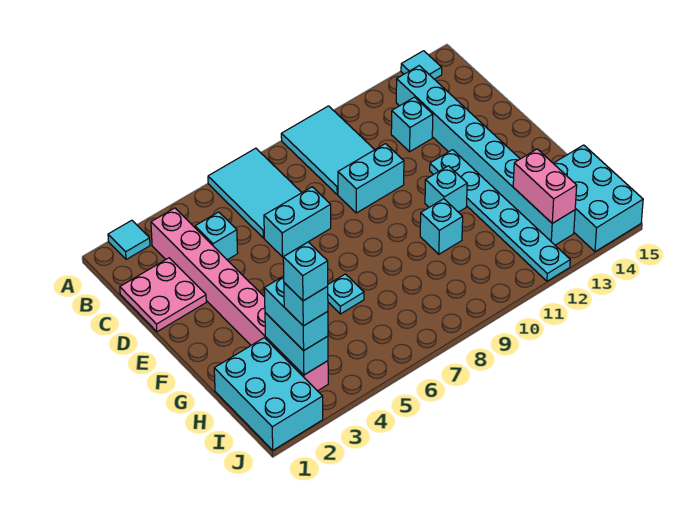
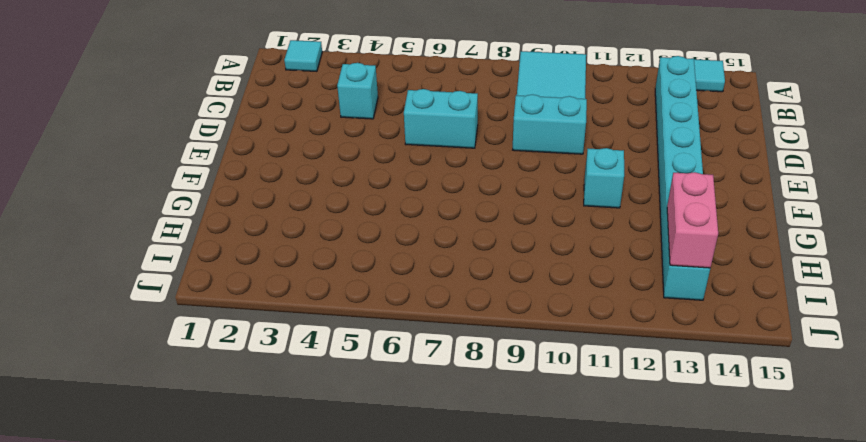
none -> cyan tile A6:C7 level 1
none -> pink brick B3:I3 level 1
none -> pink plate C1:D2 level 1

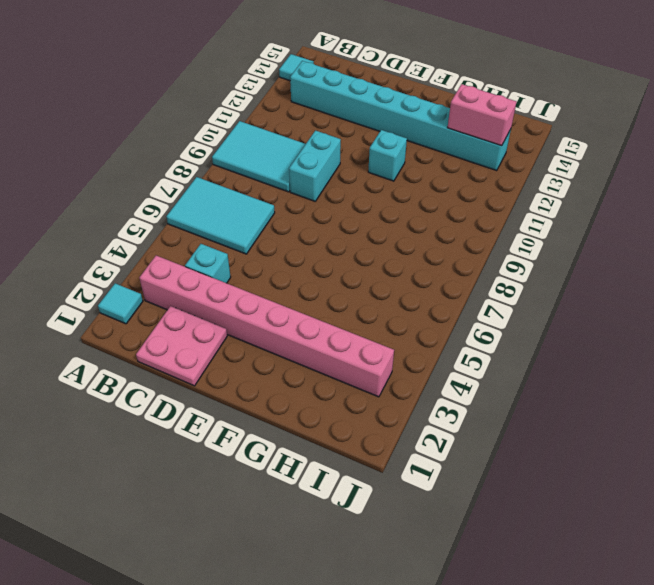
none -> cyan brick C12 level 1
none -> cyan brick D6:D7 level 1
none -> cyan plate E12:J12 level 1

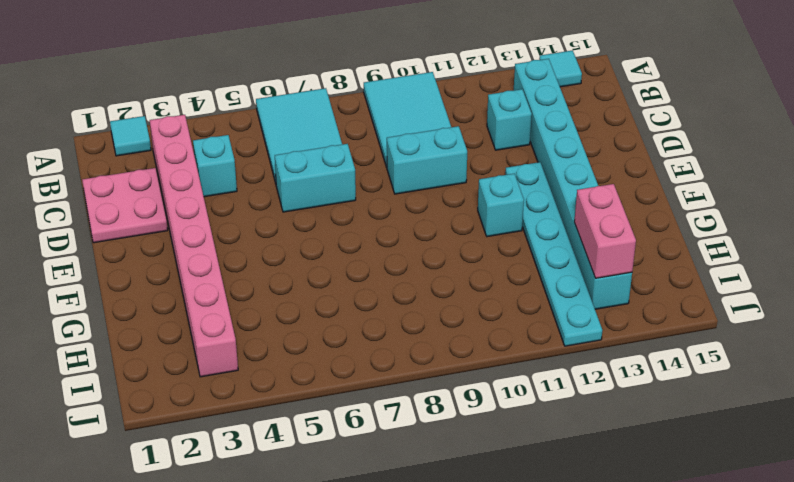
none -> cyan plate G6 level 1
none -> cyan brick G10 level 1
none -> cyan brick H1:J2 level 1

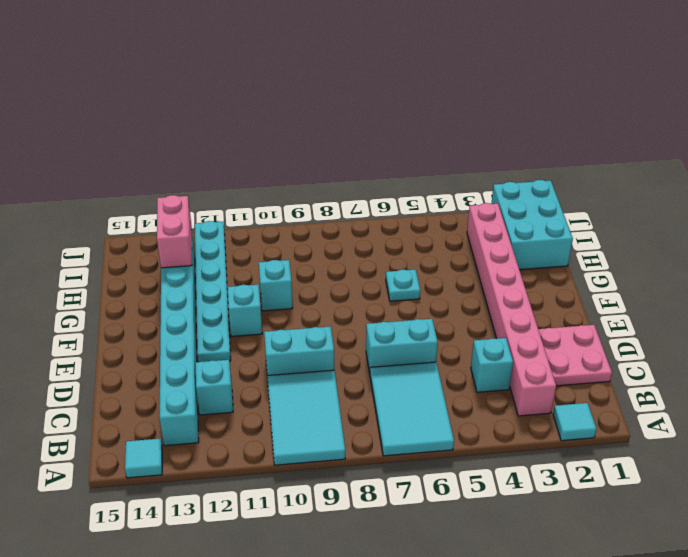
none -> cyan brick H14:J15 level 1
none -> cyan brick H3:I3 level 2
none -> cyan brick H3:I3 level 3

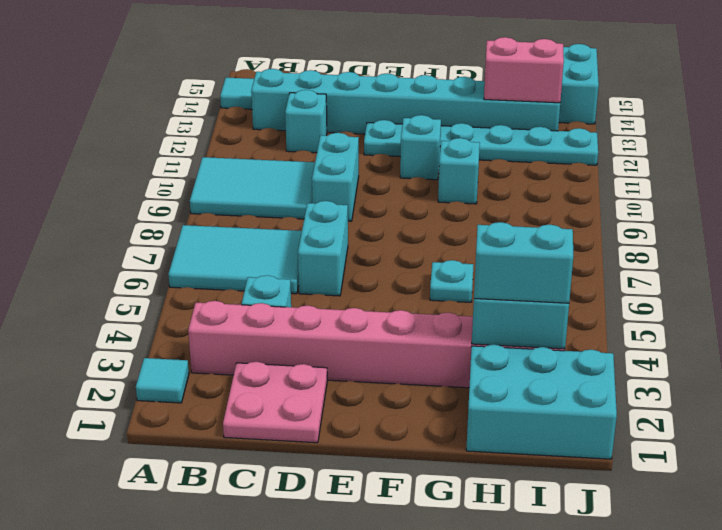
none -> cyan brick I3 level 4
none -> cyan brick I3 level 5

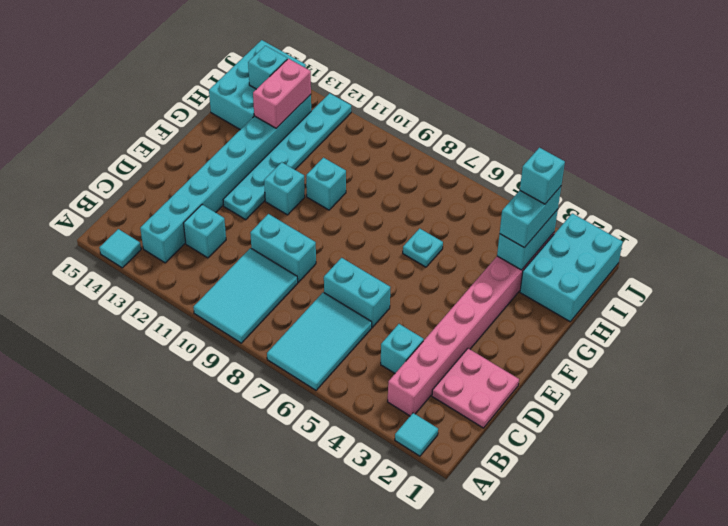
cyan brick I14 level 2 -> cyan brick I3 level 5

